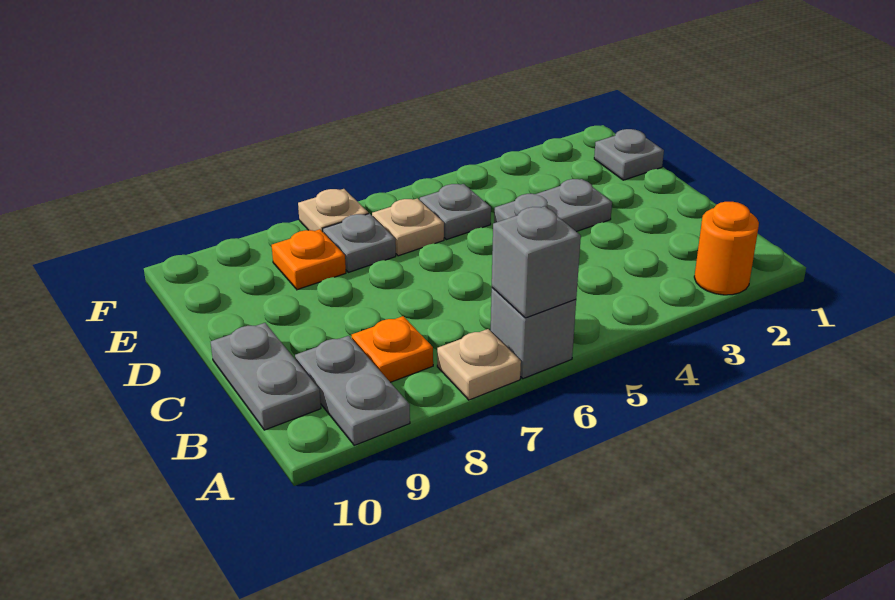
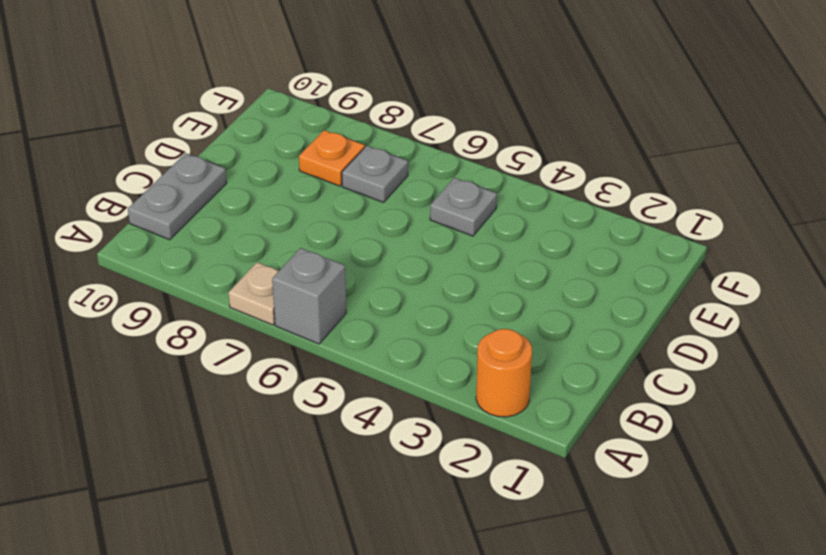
none -> grey plate A9:B9 level 1
none -> orange plate B8 level 1
none -> grey plate D3:D4 level 1

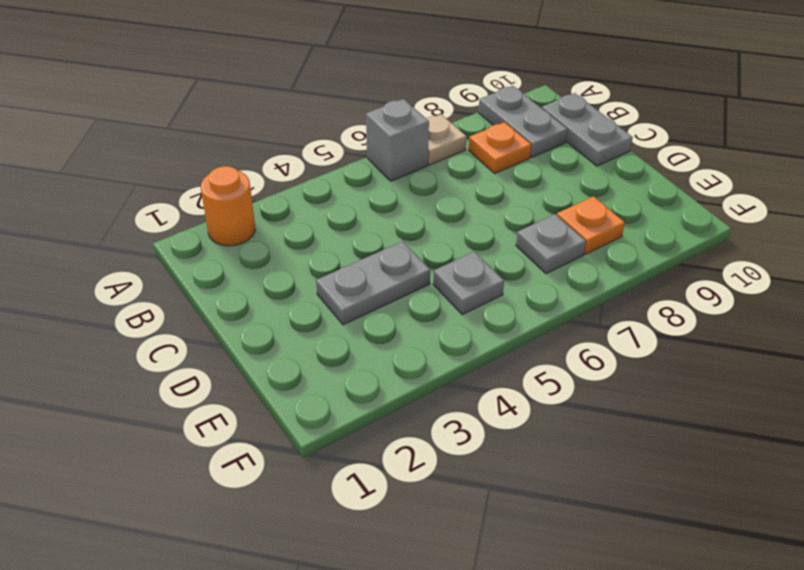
none -> grey plate E1 level 1
none -> tan plate E6 level 1
none -> tan plate F7 level 1

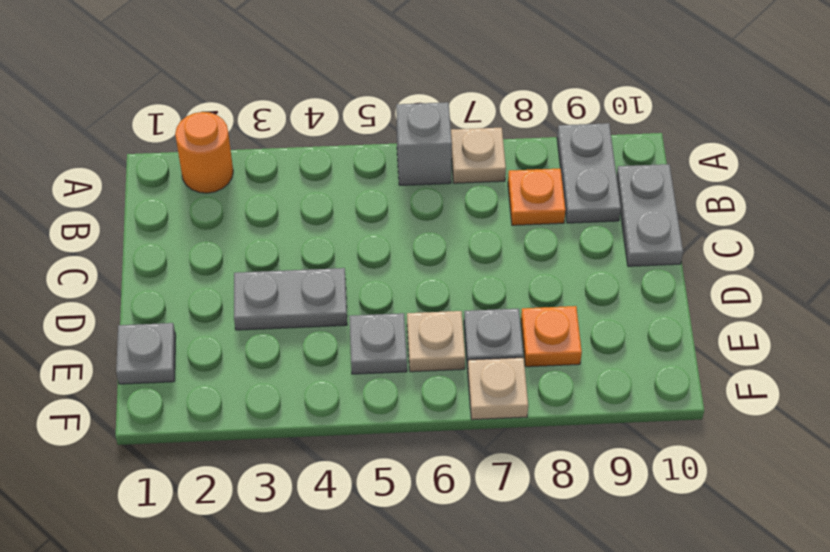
none -> grey brick A6 level 2

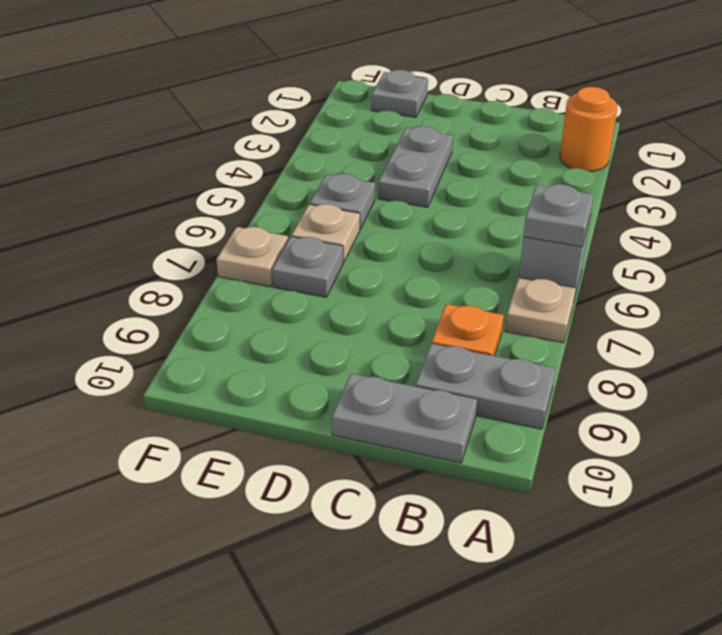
grey plate A6 level 2 -> grey brick A6 level 2
none -> orange plate E8 level 1

